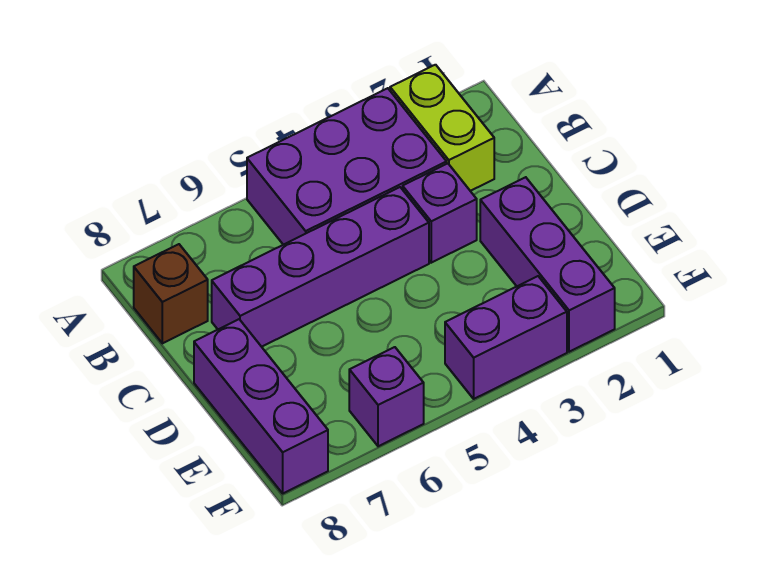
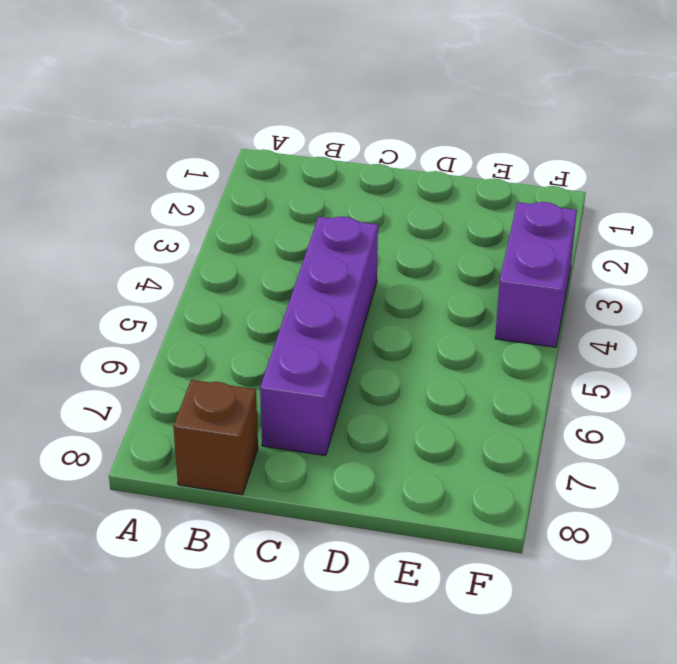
none -> lime brick A2:B2 level 1
none -> purple brick A3:B5 level 1

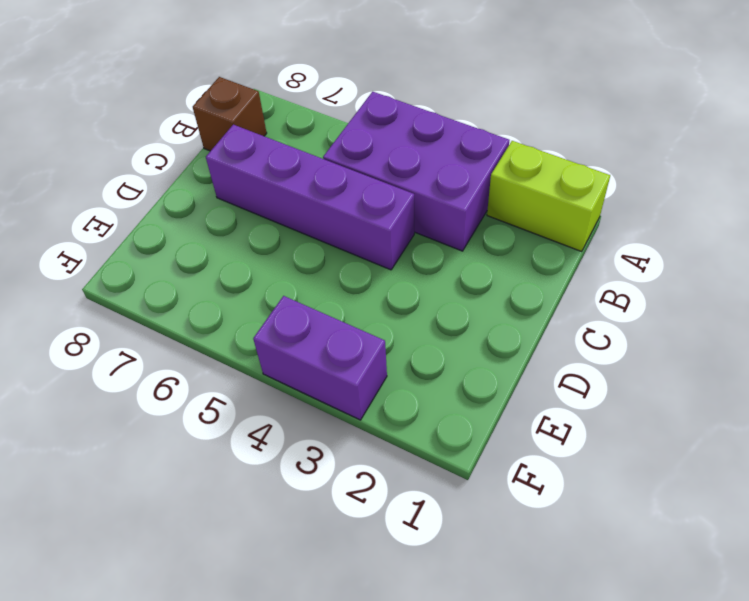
lime brick A1:A2 level 1 -> lime brick A2:B2 level 1
none -> purple brick C3 level 1
none -> purple brick D2:F2 level 1

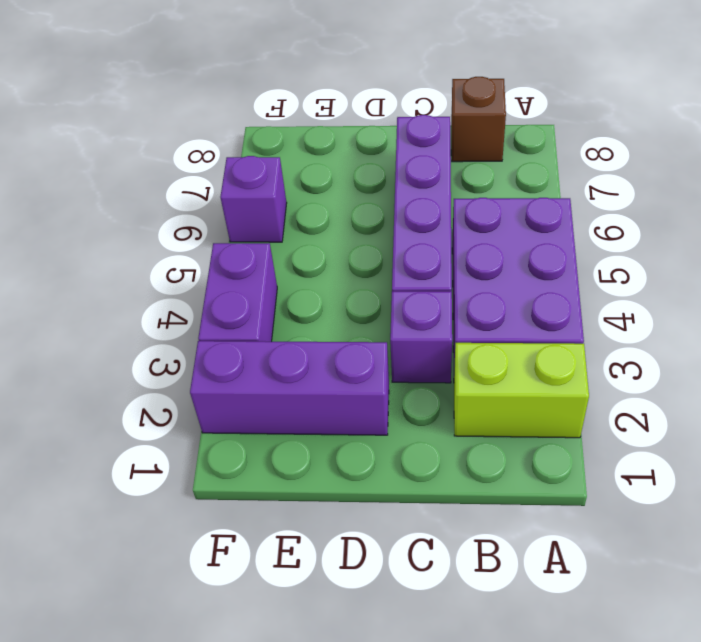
none -> purple brick D8:F8 level 1

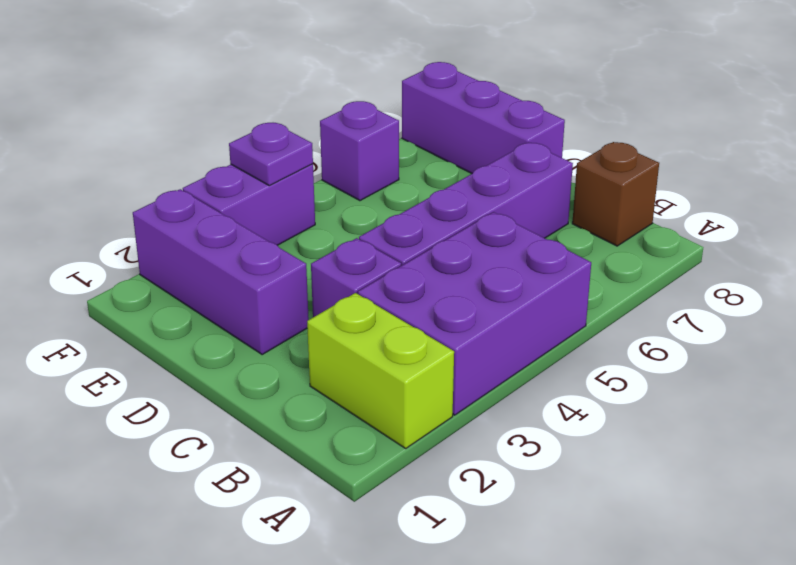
purple plate F4 level 2 -> none

